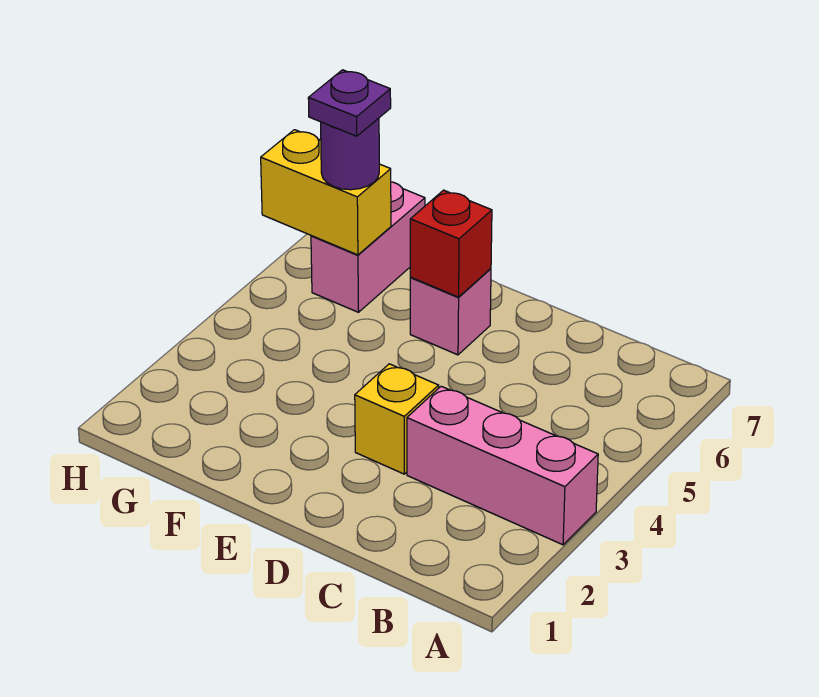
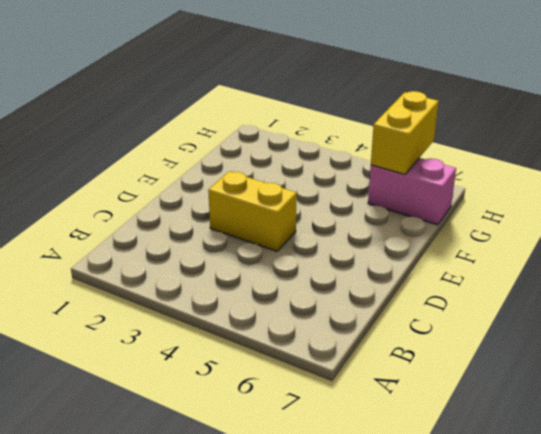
yellow brick D3:D4 level 1 -> yellow brick D3 level 1
none -> pink brick A3:C3 level 1
none -> pink brick E6 level 1

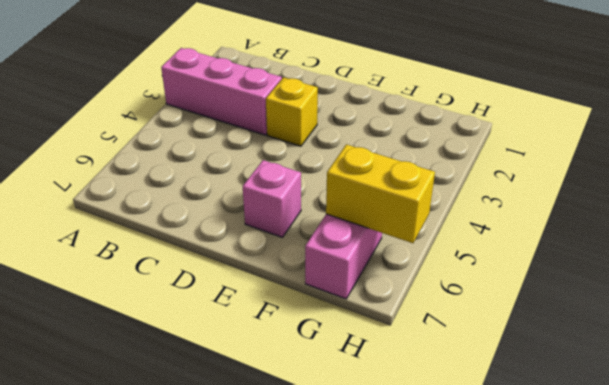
none -> red brick E6 level 2
none -> purple round brick G6 level 3

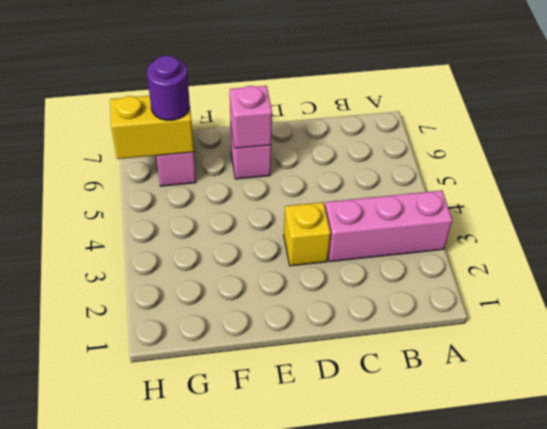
pink brick E6 level 2 -> red brick E6 level 2
none -> purple plate G6 level 4

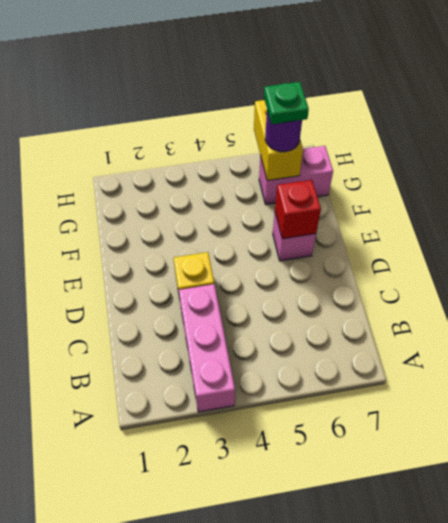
green plate G6 level 4 -> purple plate G6 level 4

